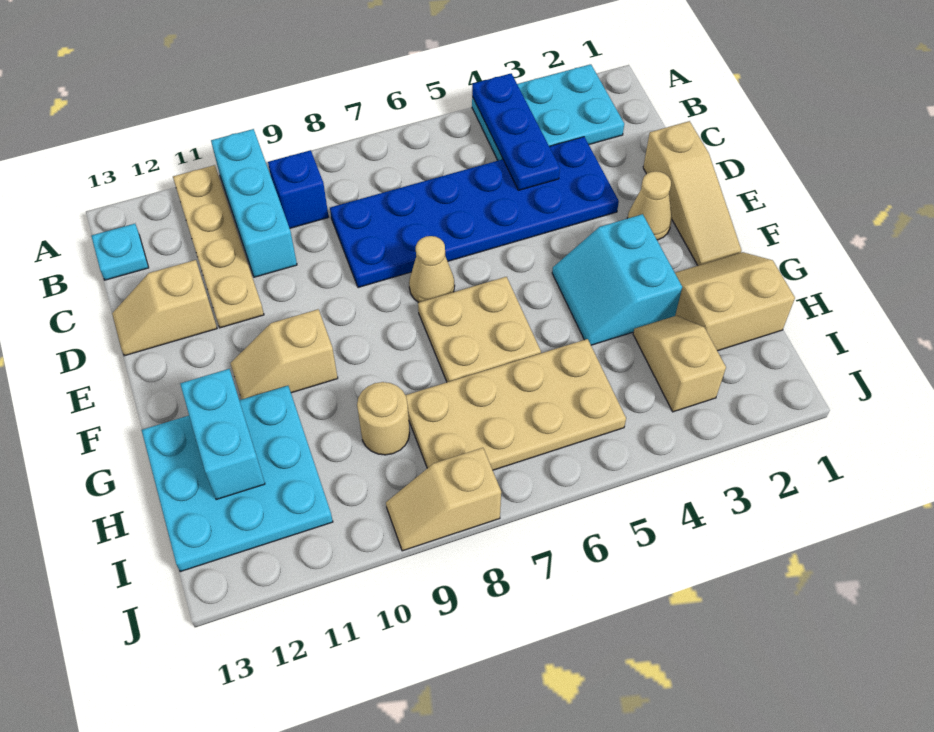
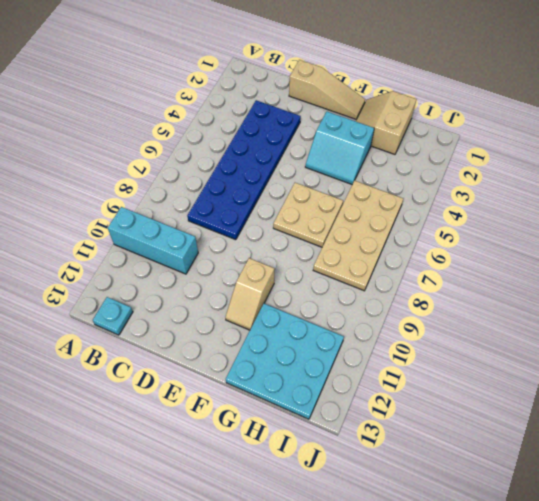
none -> cyan plate A2:B4 level 1
none -> tan plate A11:D11 level 1
none -> blue brick B9 level 1

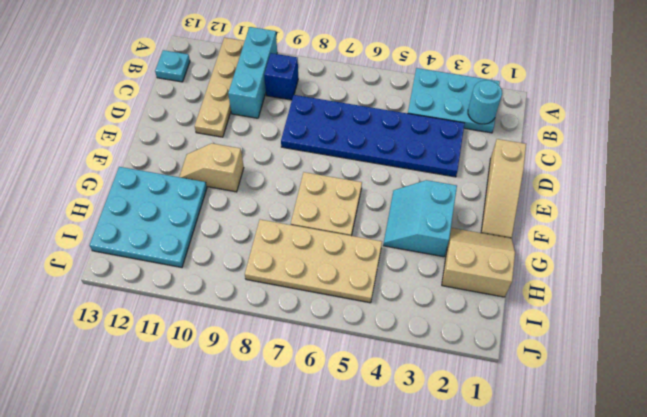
cyan round brick B2 level 2 -> none
none -> tan slope D12:D13 level 1 top 12
none -> tan cone E2 level 1
none -> tan cone E7 level 1

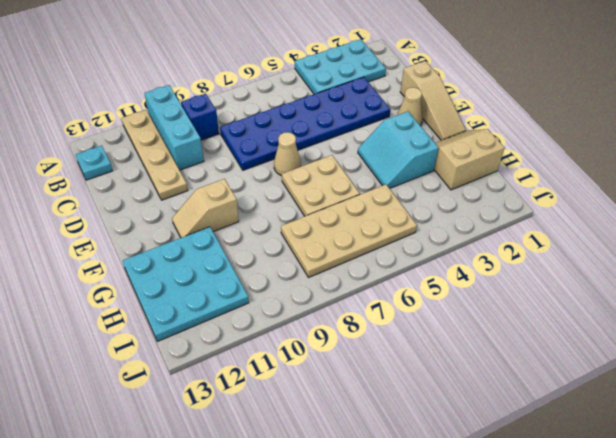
none -> tan slope D12:D13 level 1 top 12
none -> tan slope H3:I3 level 1 top I
none -> tan round brick H9 level 1

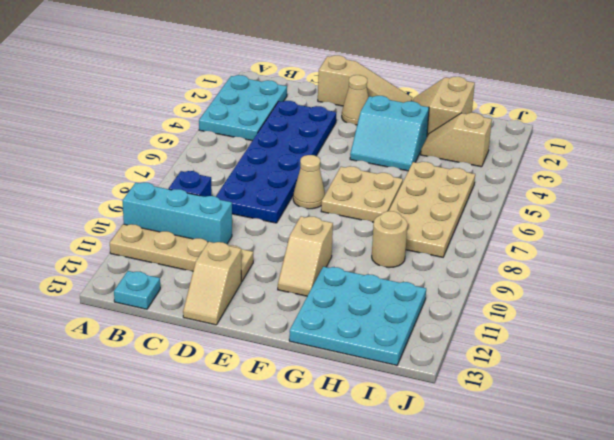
none -> tan slope J8:J9 level 1 top 8
none -> blue plate A4:C4 level 2
none -> cyan brick G12:H12 level 2

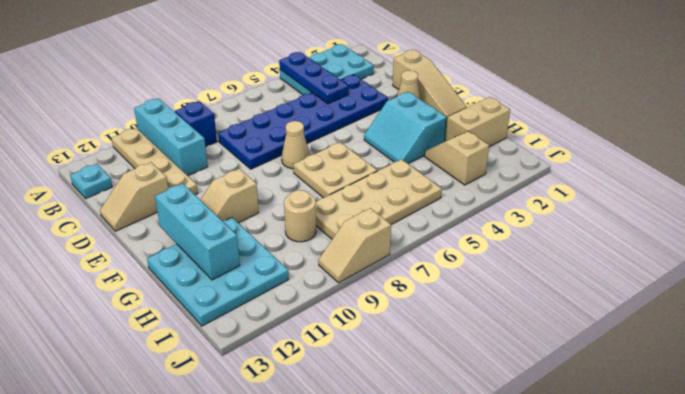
cyan brick F12:H12 level 2 -> cyan brick G12:H12 level 2

